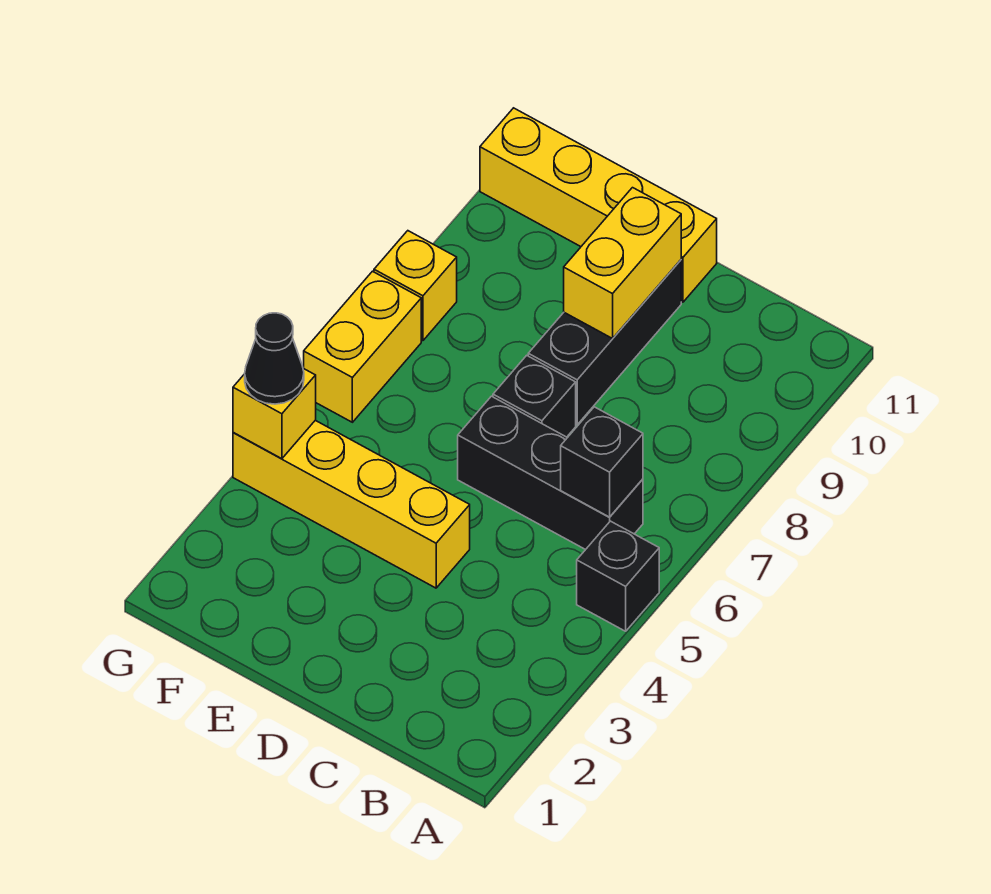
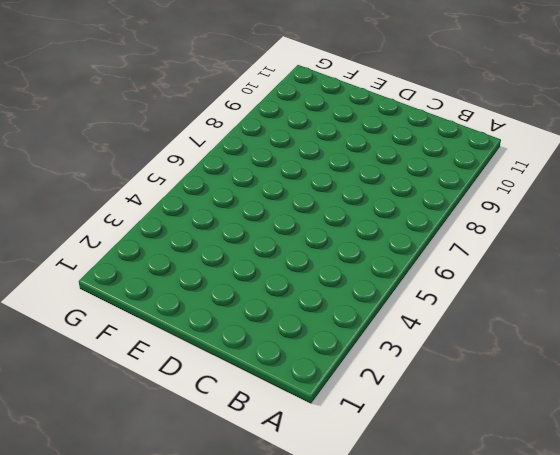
none -> black brick A5 level 1
none -> black brick B6:D6 level 1
none -> yellow brick D4:G4 level 1

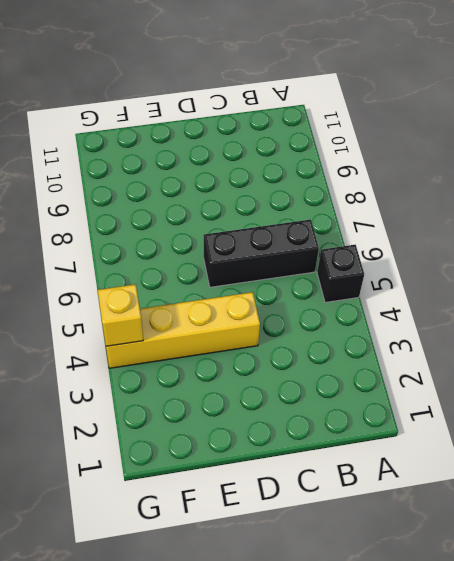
none -> black brick D7 level 1
none -> black brick D8:D10 level 1
none -> yellow brick D11:G11 level 1

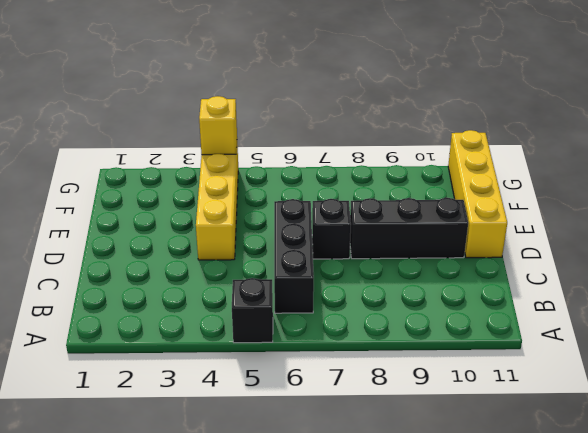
none -> yellow brick G6:G7 level 1
none -> yellow brick G8 level 1
none -> black brick B6 level 2

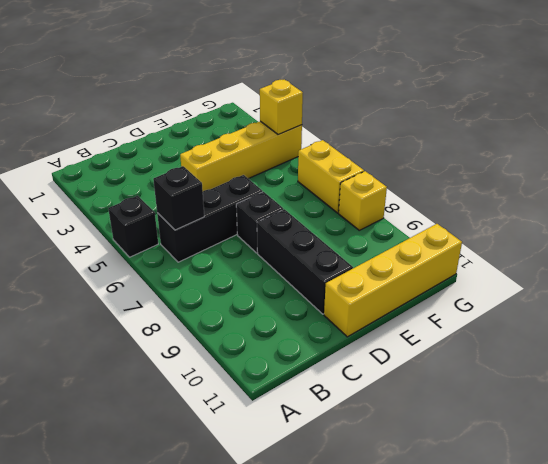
none -> yellow brick D9:D10 level 2
none -> black cone G4 level 3

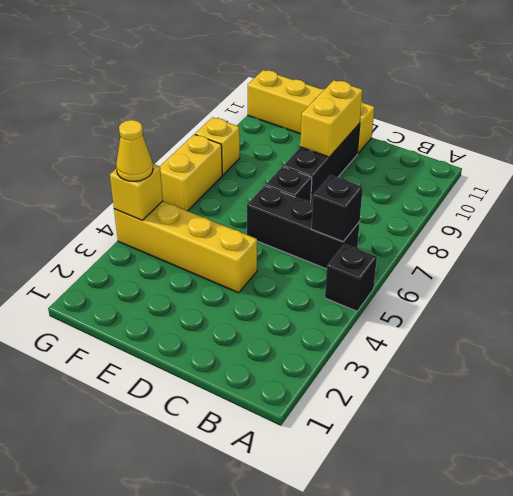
yellow cone G4 level 3 -> black cone G4 level 3

